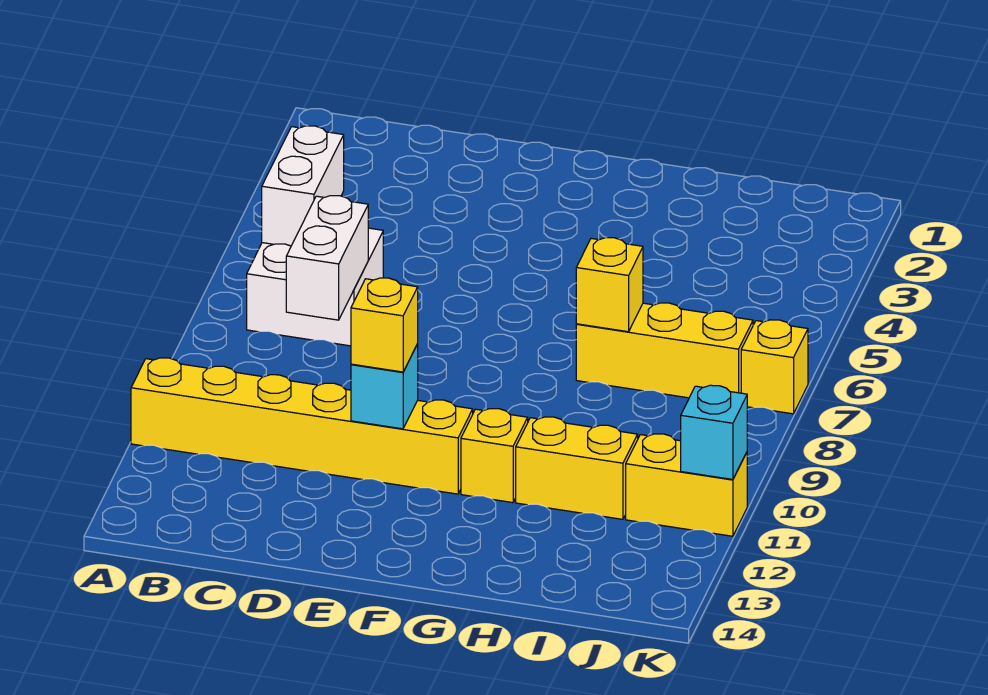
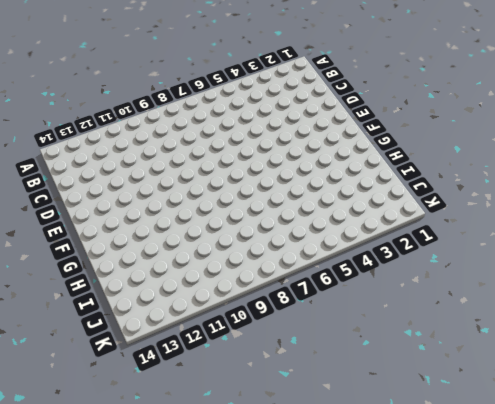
none -> yellow brick A11:F11 level 1
none -> white brick B6:C7 level 1
none -> yellow brick G11 level 1

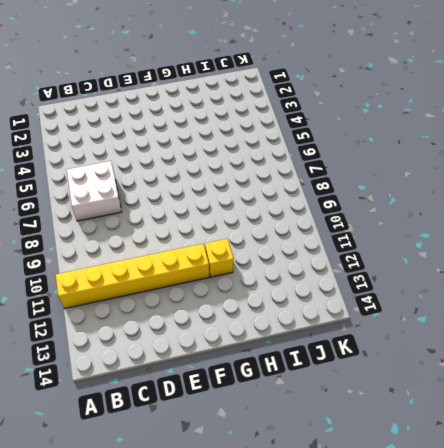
none -> yellow brick H7:J7 level 1
none -> yellow brick H11:I11 level 1
none -> yellow brick J11:K11 level 1

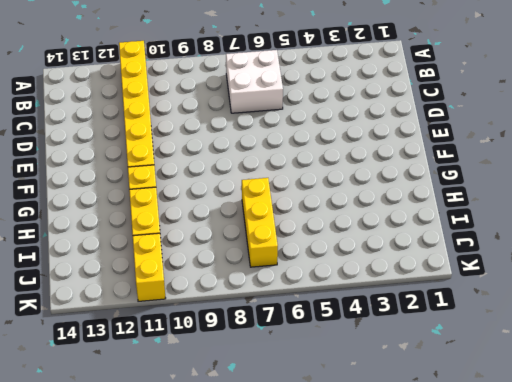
none -> yellow brick K7 level 1
none -> white brick B5:B6 level 2
none -> white brick C7:C8 level 2

